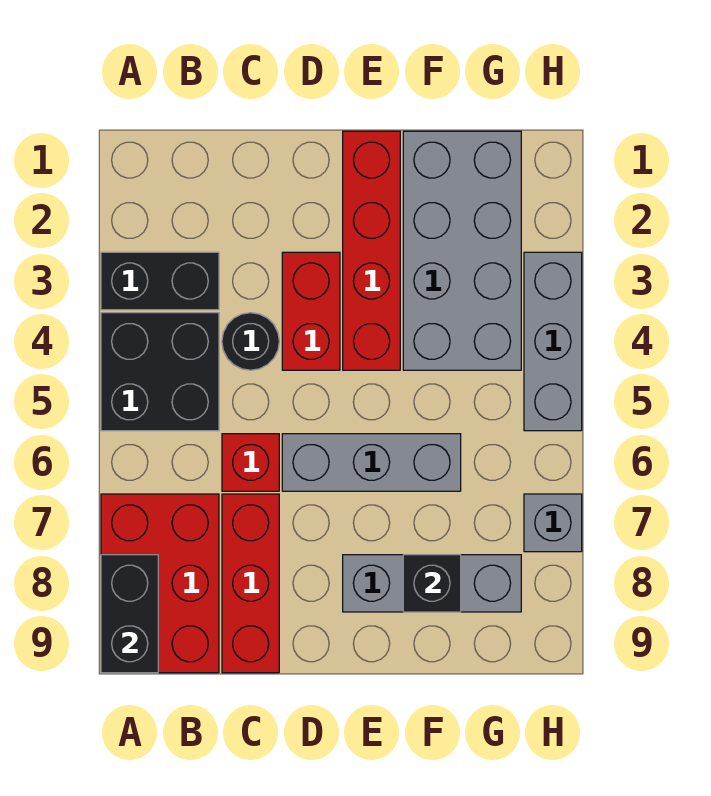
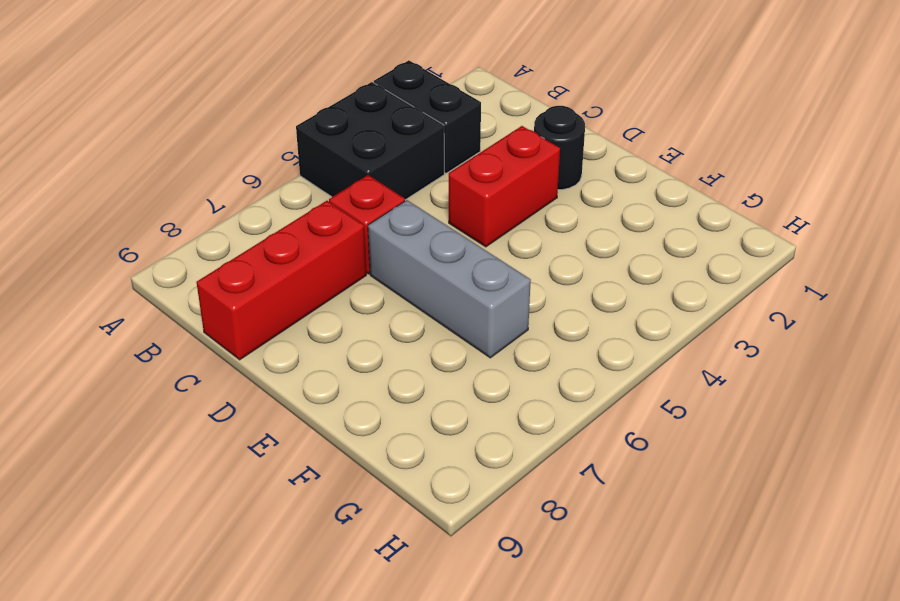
black round brick D2 level 1 -> black round brick C4 level 1
none -> red brick A7:B9 level 1
none -> red brick E1:E4 level 1
none -> grey brick E8:G8 level 1

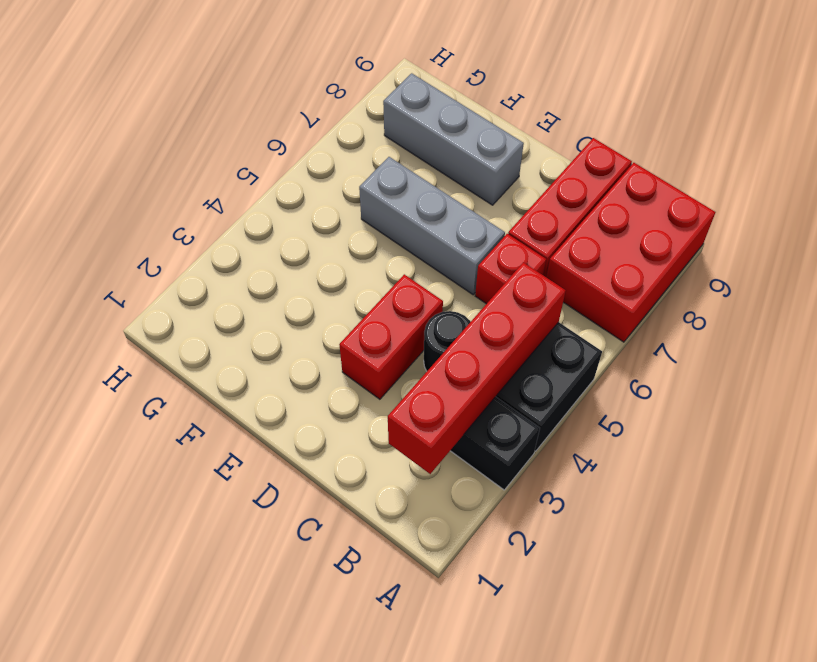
red brick B2:B5 level 2 -> red brick E1:E4 level 1
none -> grey brick F1:G4 level 1
none -> grey brick H3:H5 level 1
none -> grey brick H7 level 1

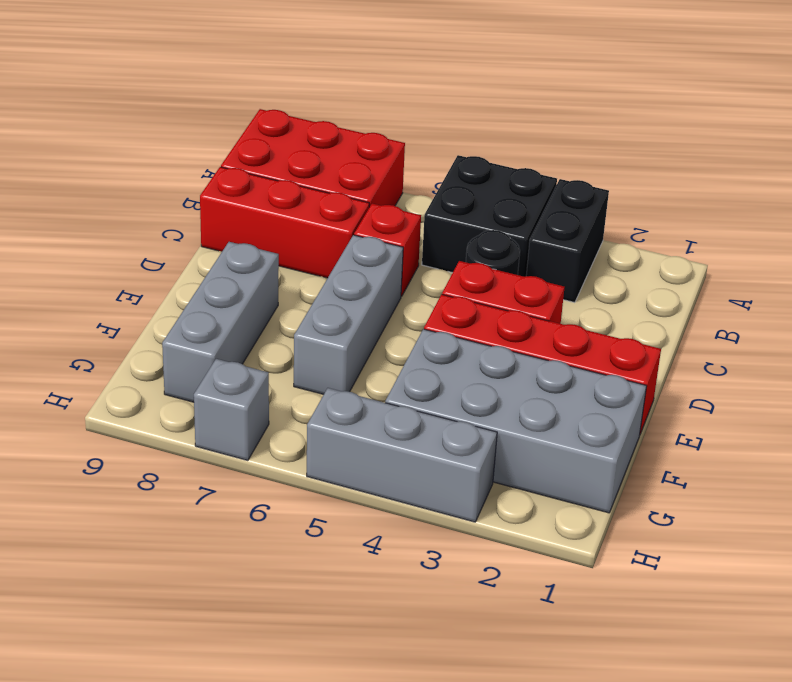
none -> black brick A8:A9 level 2
none -> black brick F8 level 2

